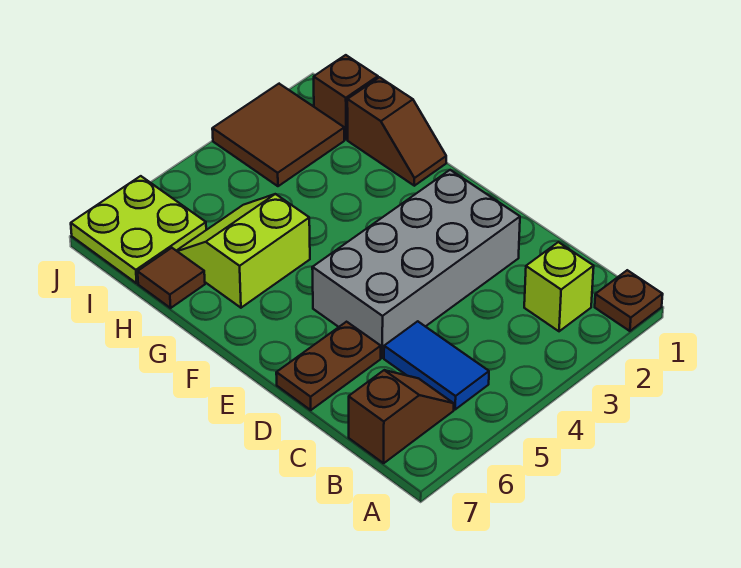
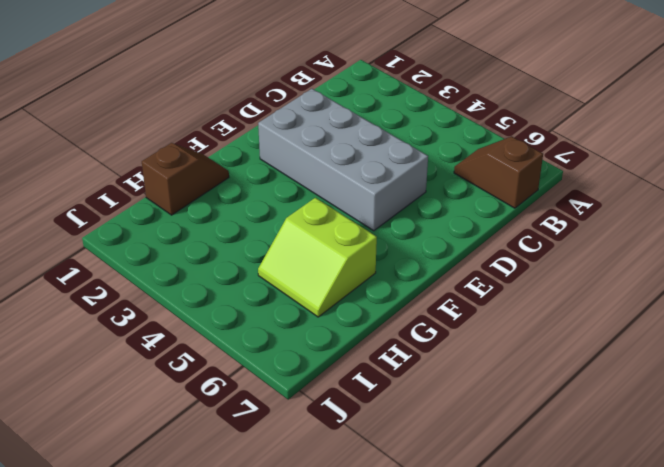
none -> brown plate A1 level 1
none -> lime brick B2 level 1
none -> blue tile B5:C5 level 1

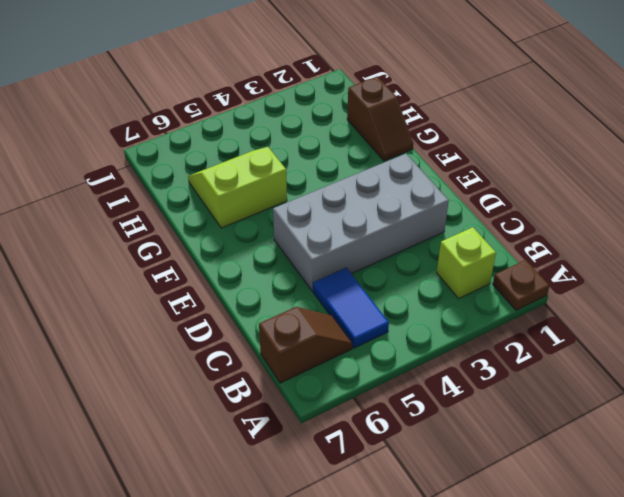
none -> brown plate D6:D7 level 1
none -> brown tile H7 level 1
none -> brown brick I1 level 1

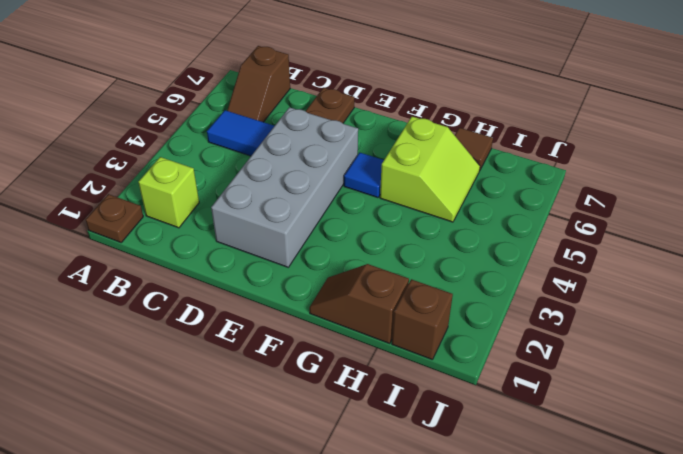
blue tile F5 level 1 -> none
none -> brown tile I2:J3 level 1
none -> lime plate I6:J7 level 1

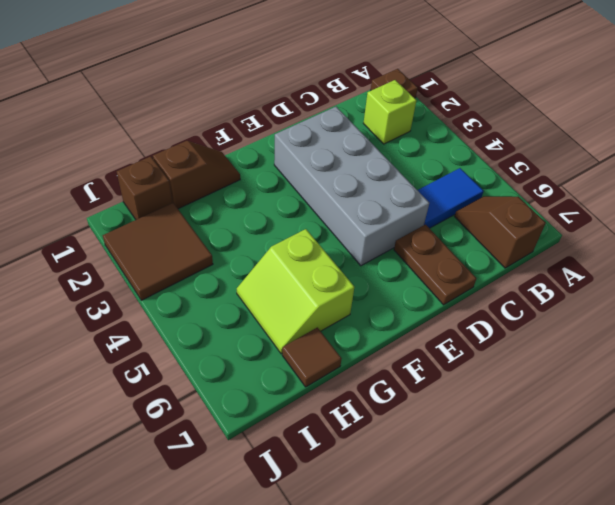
none -> lime plate I6:J7 level 1

